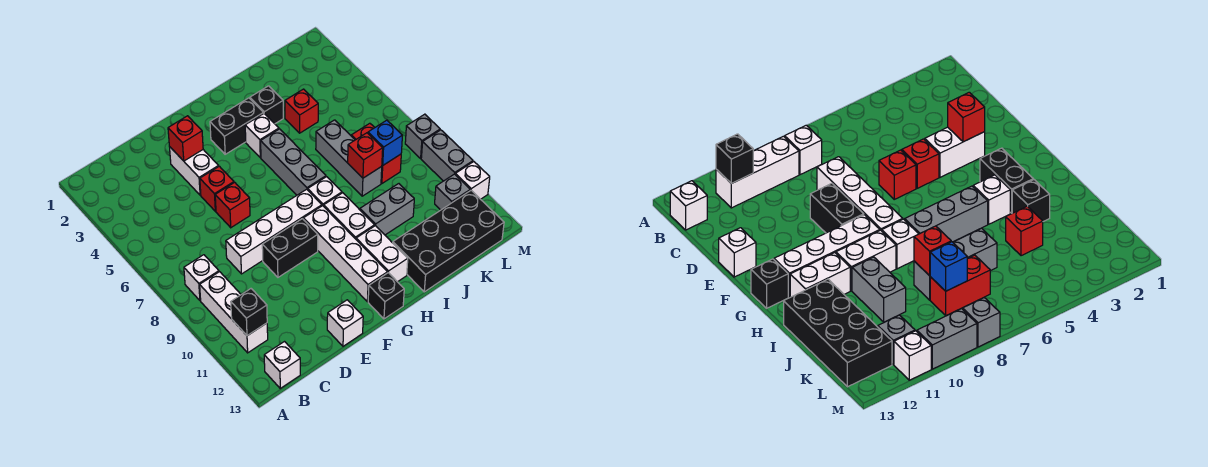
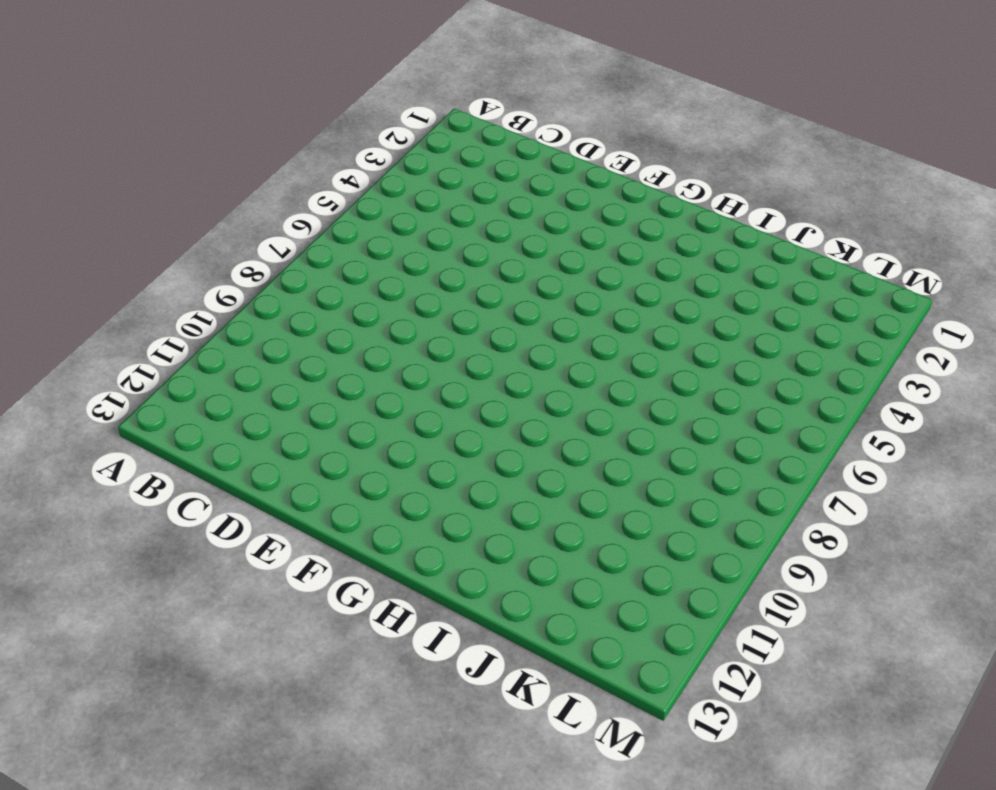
none -> white brick B8 level 1
none -> white brick B9:B11 level 1
none -> white brick B13 level 1
none -> white brick D8:G8 level 1

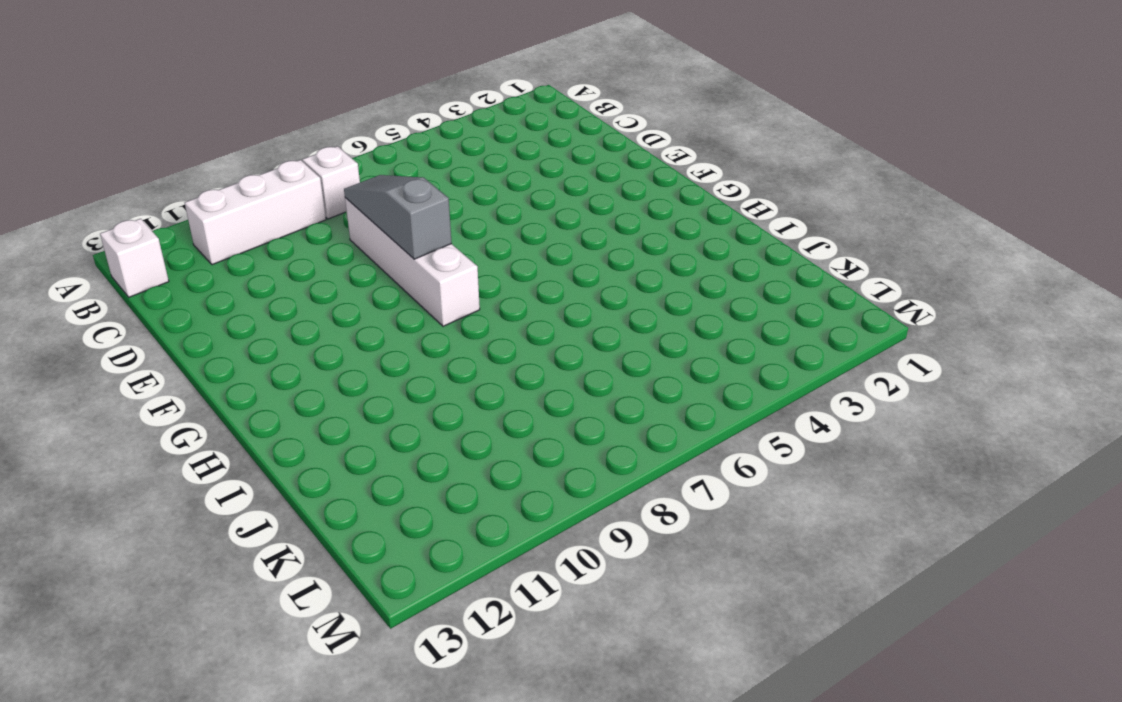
grey slope D8:F8 level 2 top F -> none
none -> white brick E3:E4 level 1
none -> red brick E5 level 1
none -> red brick E6 level 1
none -> black brick E9:F9 level 1

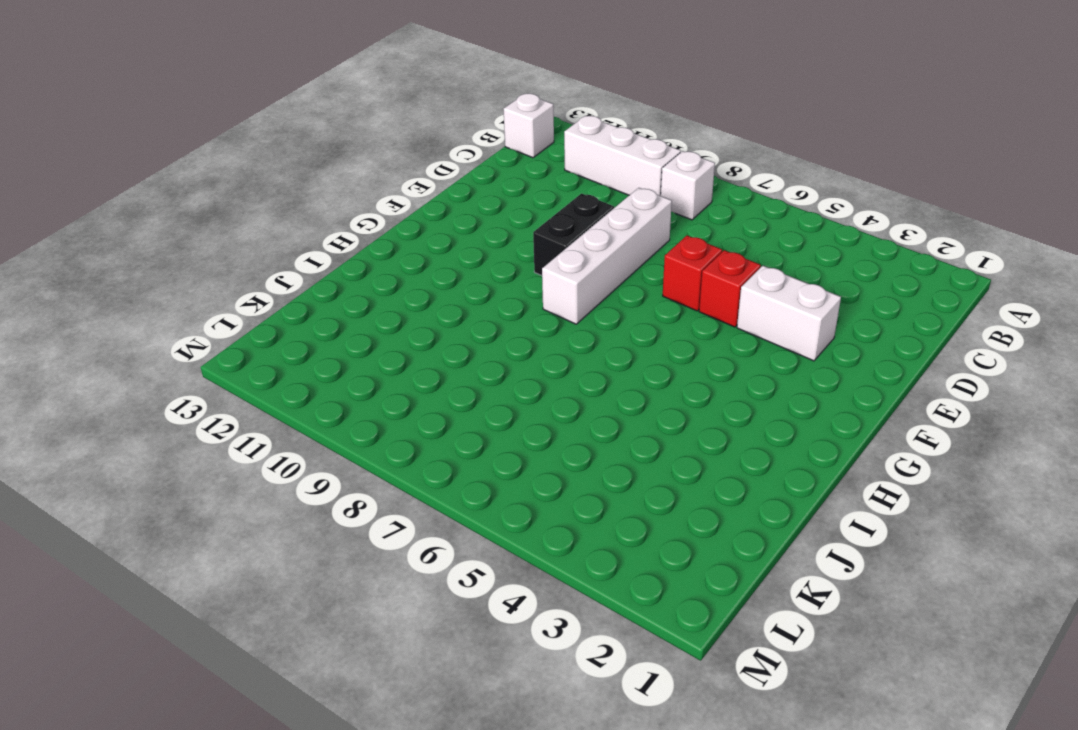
none -> white brick E13 level 1
none -> black brick G3:H3 level 1
none -> white brick G9:G12 level 1
none -> black brick G13 level 1

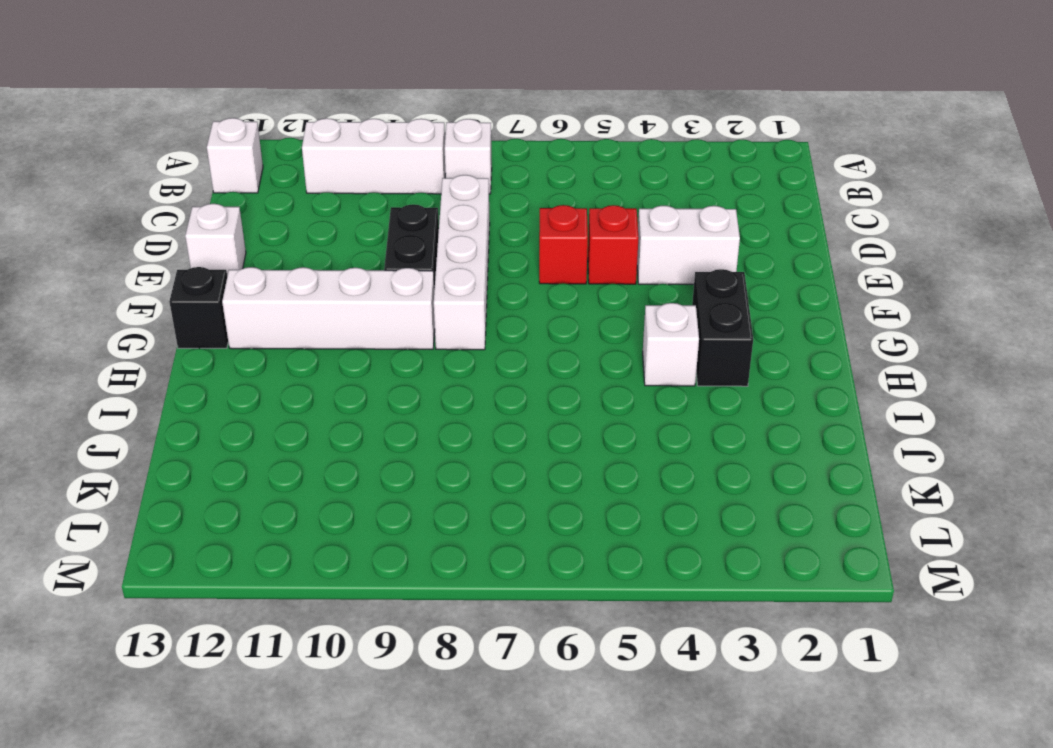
none -> grey brick H5:H7 level 1
none -> white brick H8 level 1
none -> white brick H9:H10 level 1
none -> white brick H11:H12 level 1

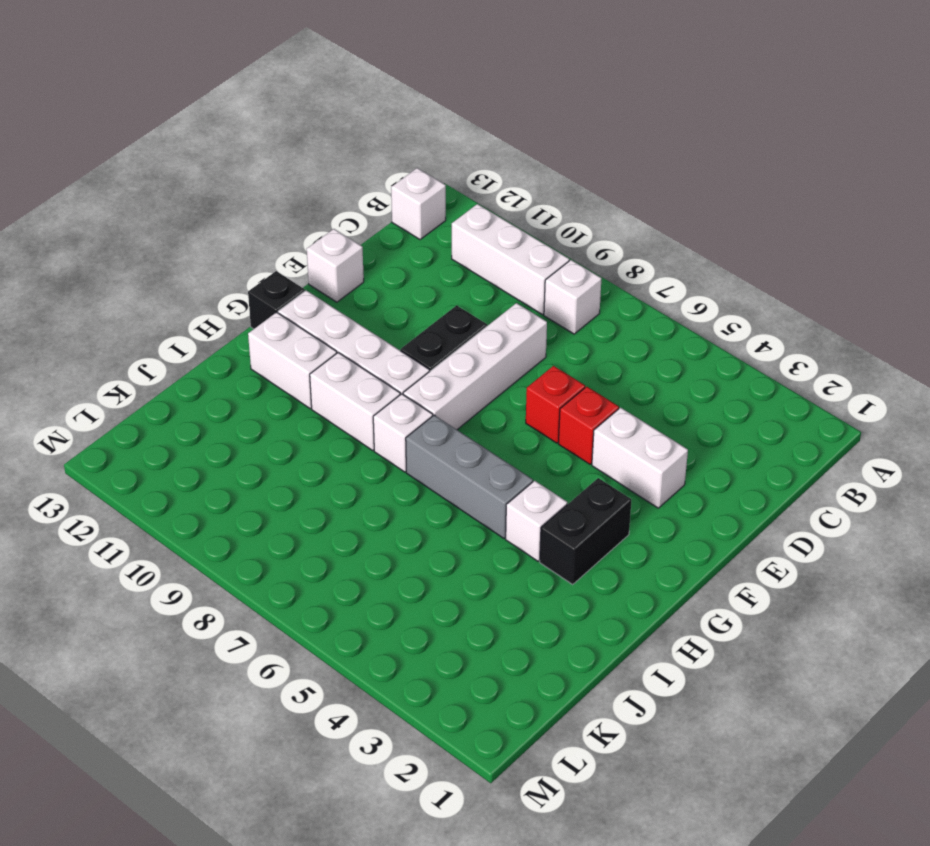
none -> black brick I3 level 1
none -> grey brick I10:J10 level 1
none -> black brick I12:L13 level 1
none -> red brick J4 level 1

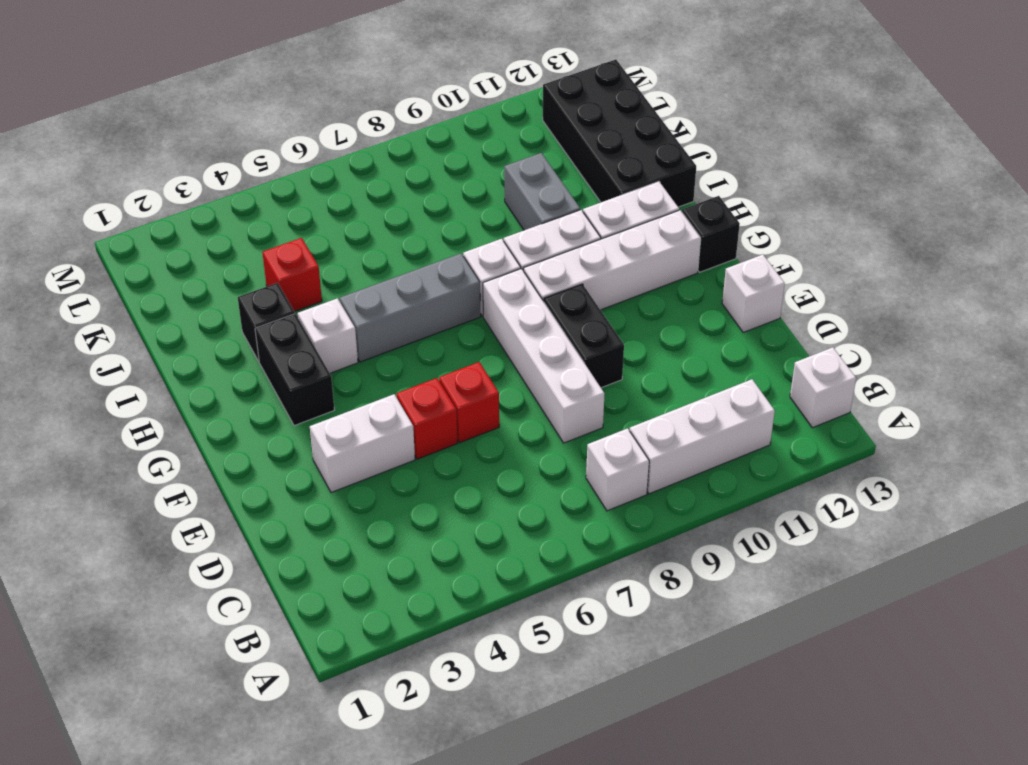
none -> grey brick J6:J8 level 1
none -> red brick K7:K8 level 1
none -> grey brick L11 level 1
none -> grey brick M8 level 1

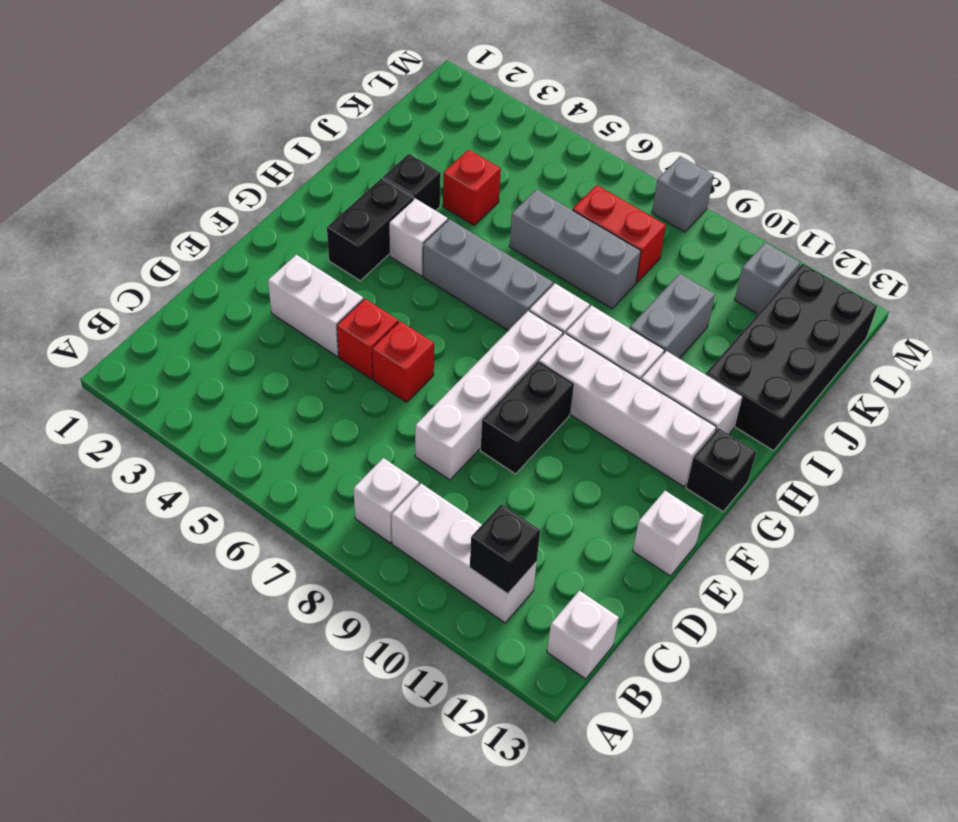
none -> grey brick M9:M10 level 1
none -> white brick M11 level 1
none -> red brick E3 level 2
none -> red brick J8 level 2

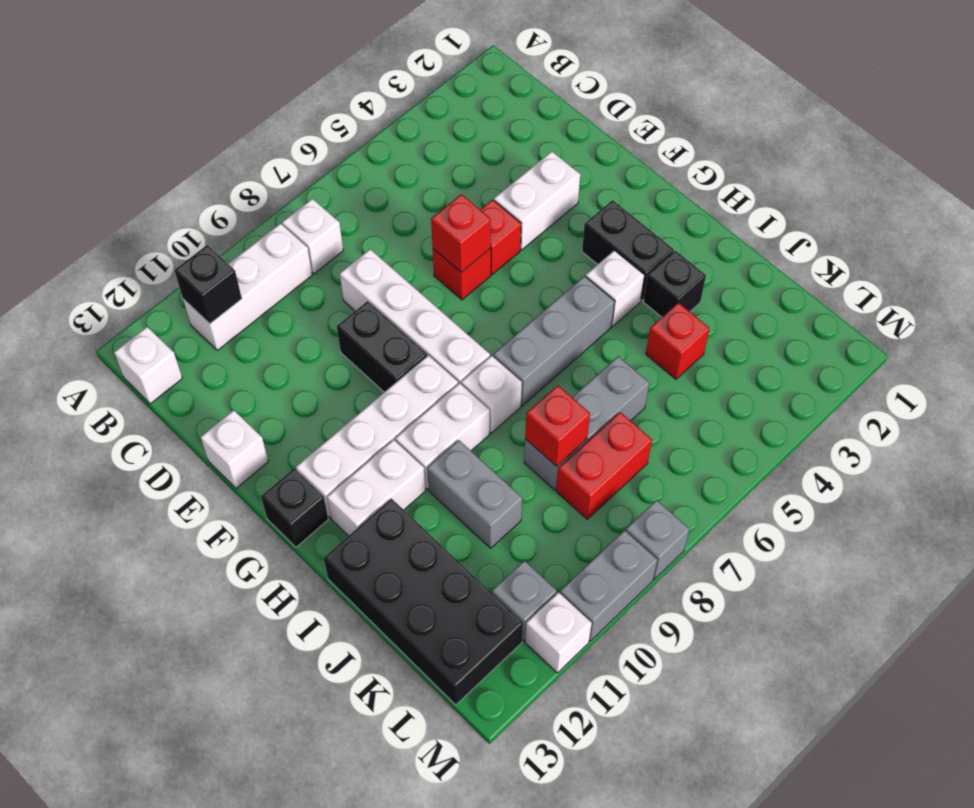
red brick E6 level 2 -> red brick E3 level 2
none -> blue brick K8 level 2

